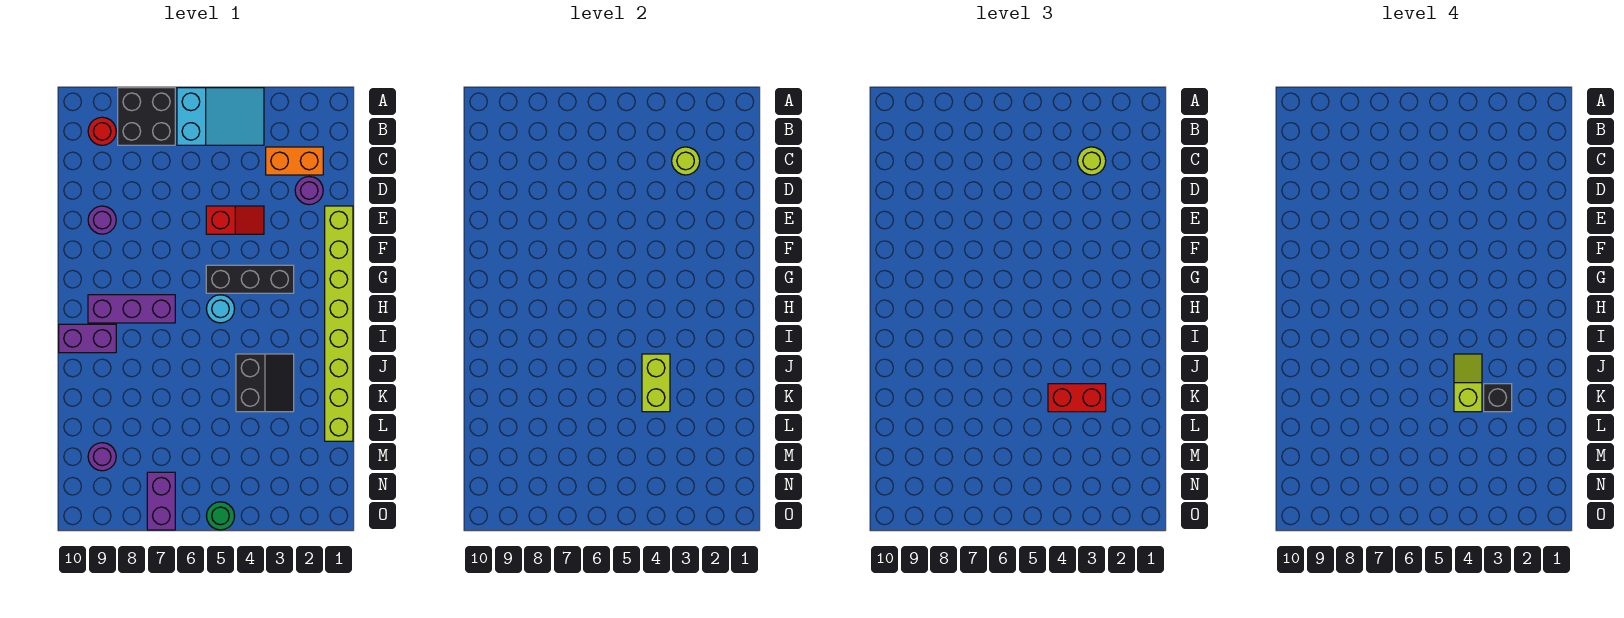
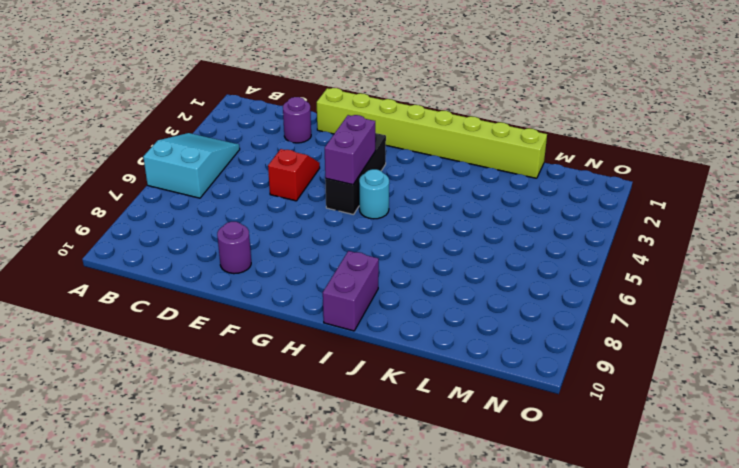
purple brick G4:G5 level 2 -> purple brick N7:O7 level 1
none -> black brick A7:B8 level 1
none -> red round brick B9 level 1
none -> orange brick C2:C3 level 1

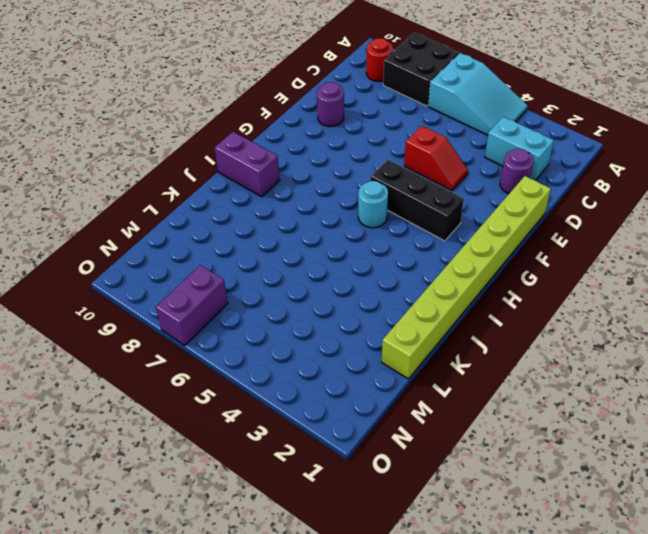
cyan brick C2:C3 level 1 -> orange brick C2:C3 level 1
none -> purple brick H7:H9 level 1
none -> black slope J3:K4 level 1 top 4
none -> purple round brick M9 level 1

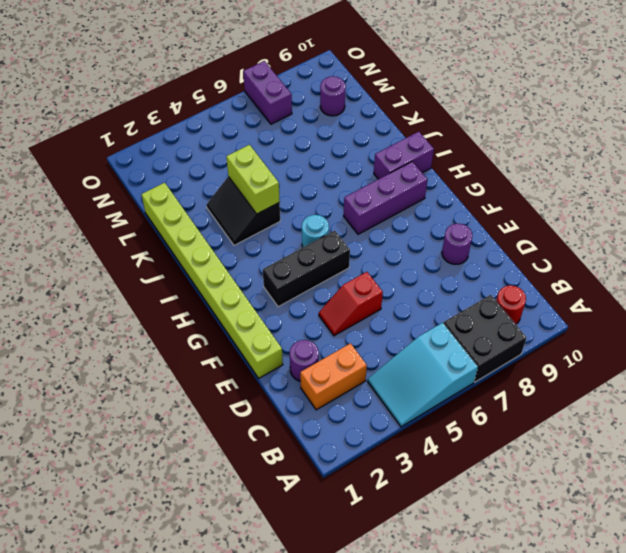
none -> green round brick O5 level 1
none -> lime round brick C3 level 2
none -> lime round brick C3 level 3

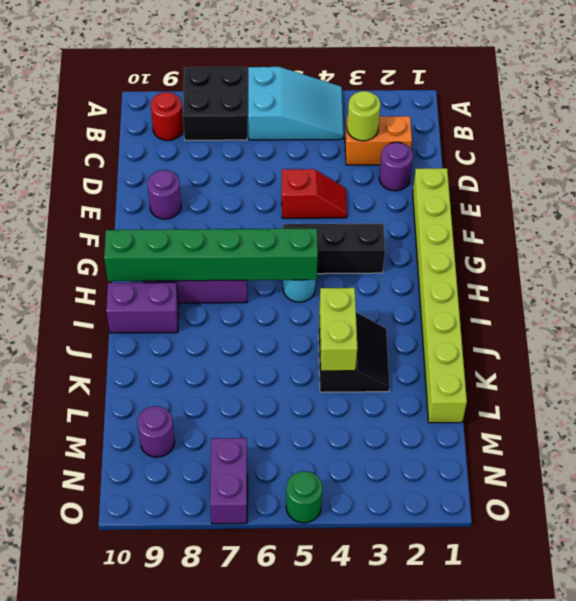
green brick H5:H10 level 2 -> none
none -> lime round brick C3 level 3
none -> red brick K3:K4 level 3
none -> lime slope J4:K4 level 4 top K

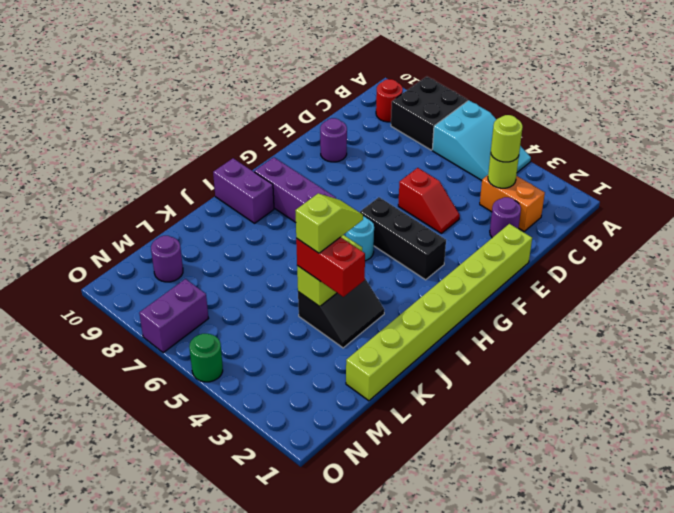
none -> black brick K3 level 4

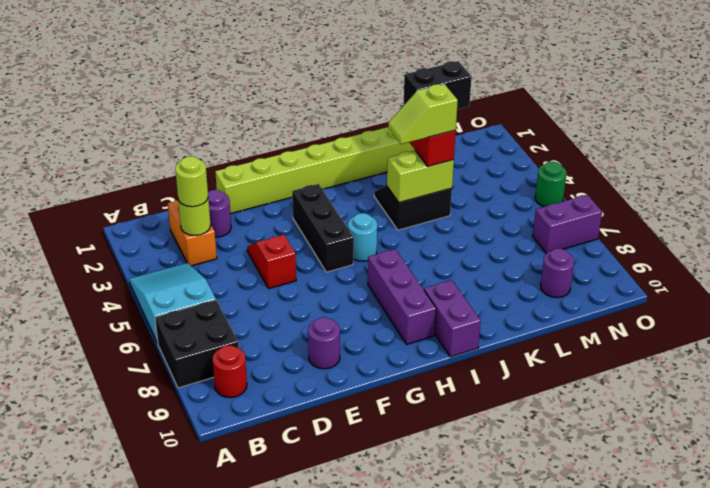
black brick K3:L3 level 4 -> black brick K3 level 4

